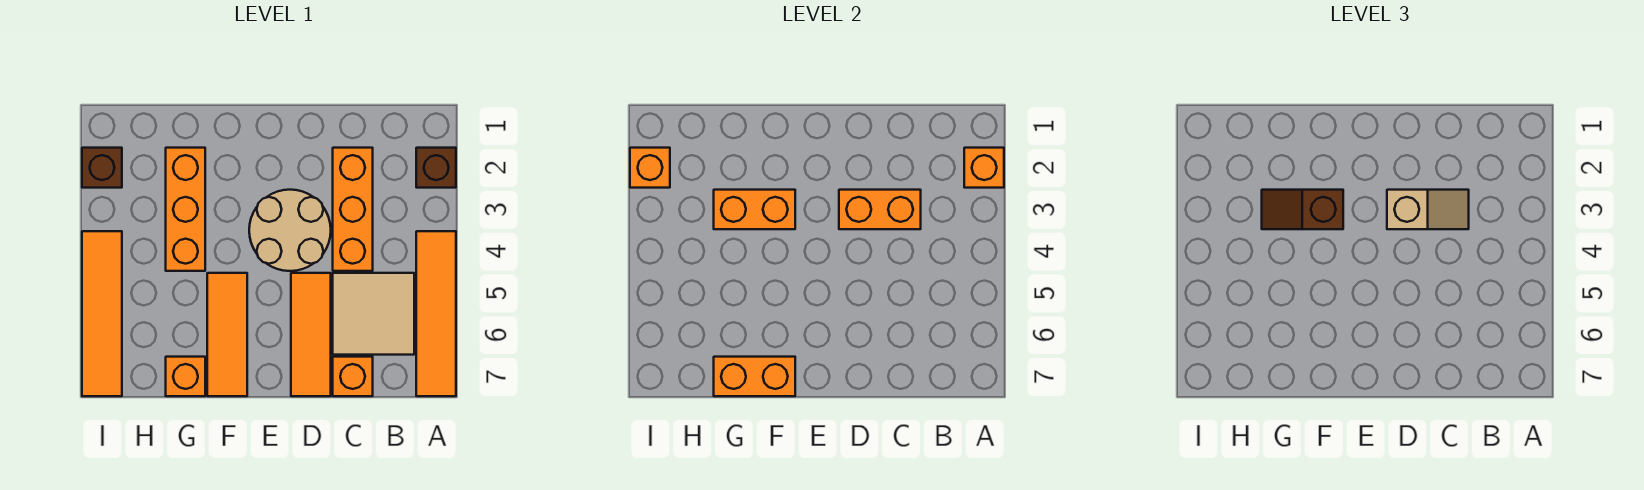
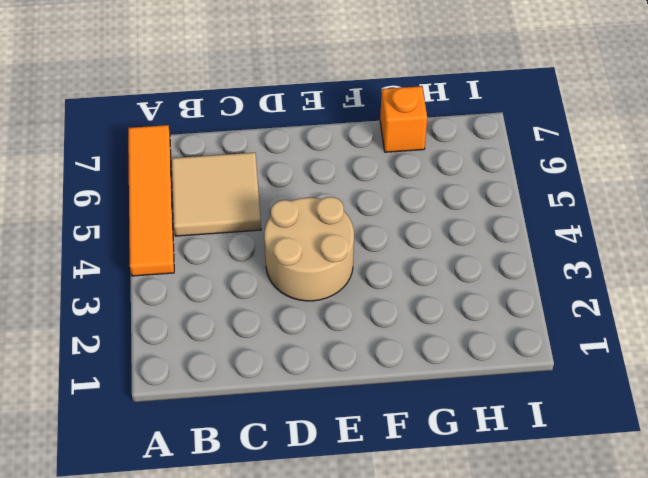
none -> brown brick A2 level 1
none -> orange brick C2:C4 level 1
none -> orange brick C7 level 1

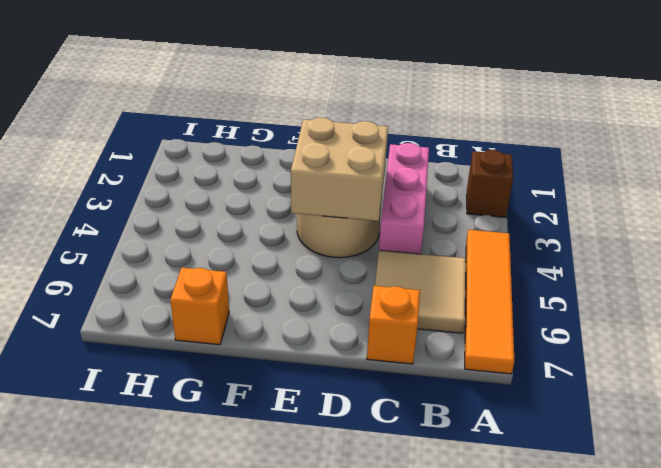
pink brick C2:C4 level 1 -> orange brick C2:C4 level 1
tan brick D3:E4 level 2 -> orange brick C3:D3 level 2
none -> orange tile D5:D7 level 1
none -> orange tile F5:F7 level 1
none -> orange brick G2:G4 level 1

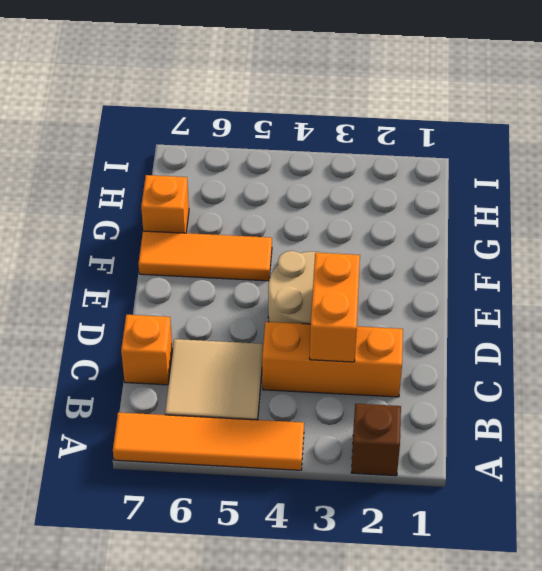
none -> orange tile D5:D7 level 1
none -> orange brick G2:G4 level 1
none -> brown brick I2 level 1

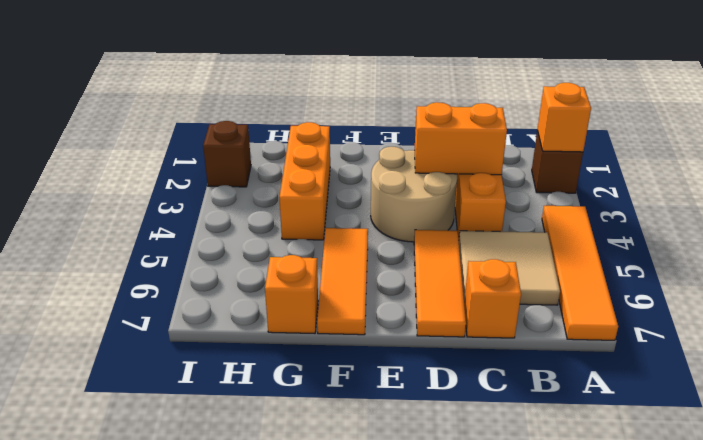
none -> orange tile I4:I7 level 1
none -> orange brick F3:G3 level 2
none -> orange brick F7:G7 level 2

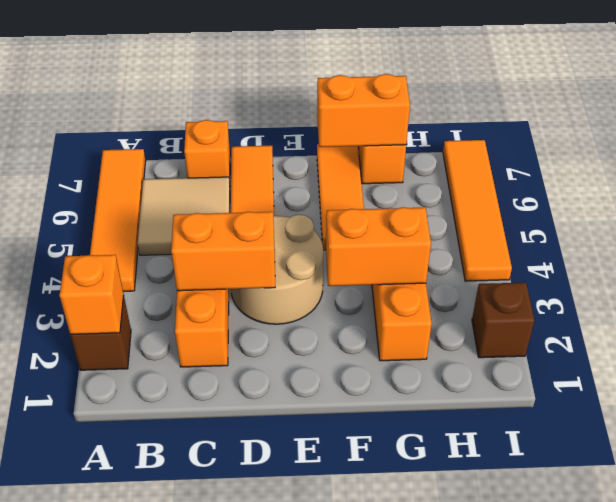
none -> orange brick I2 level 2
none -> tan slope C3:D3 level 3 top D
none -> brown slope F3:G3 level 3 top F

